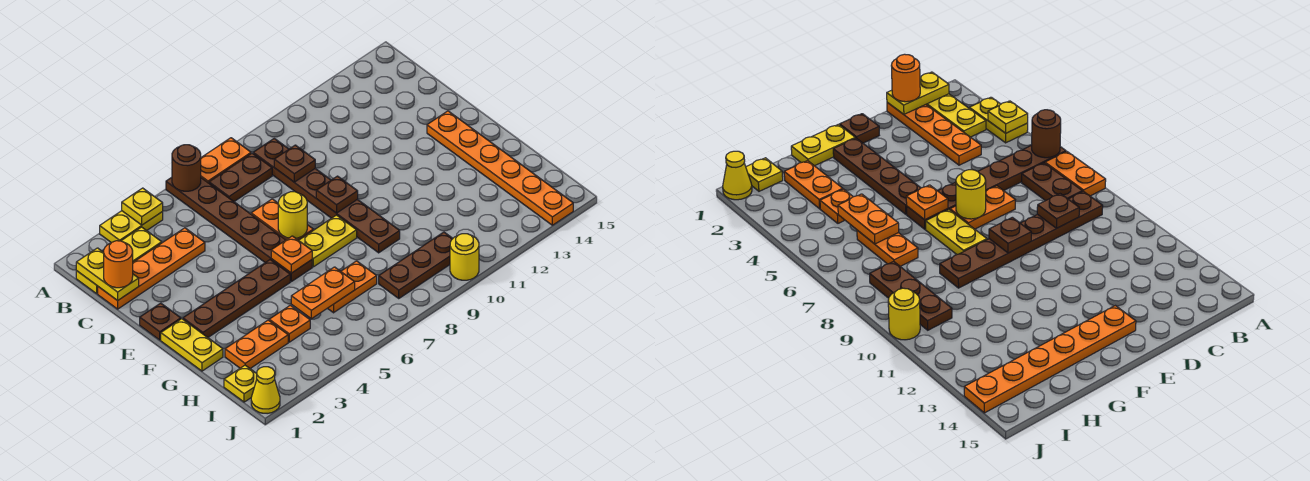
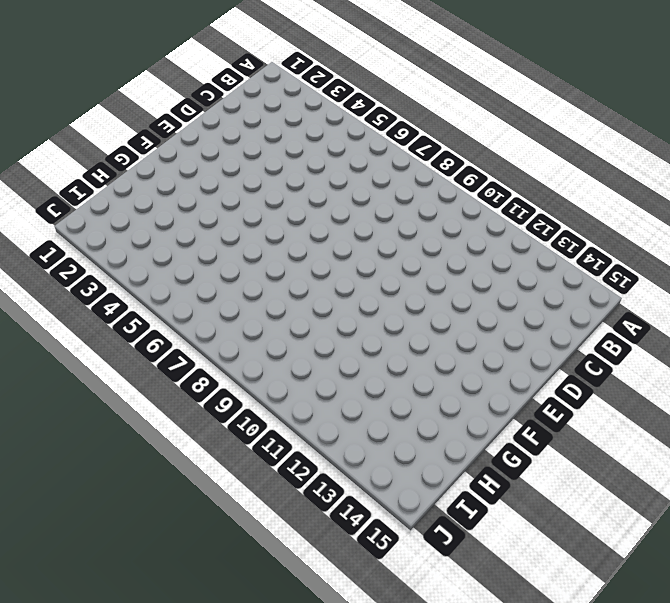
none -> yellow plate A3:A4 level 1
none -> brown plate A6:F6 level 1
none -> orange plate A7:A8 level 1

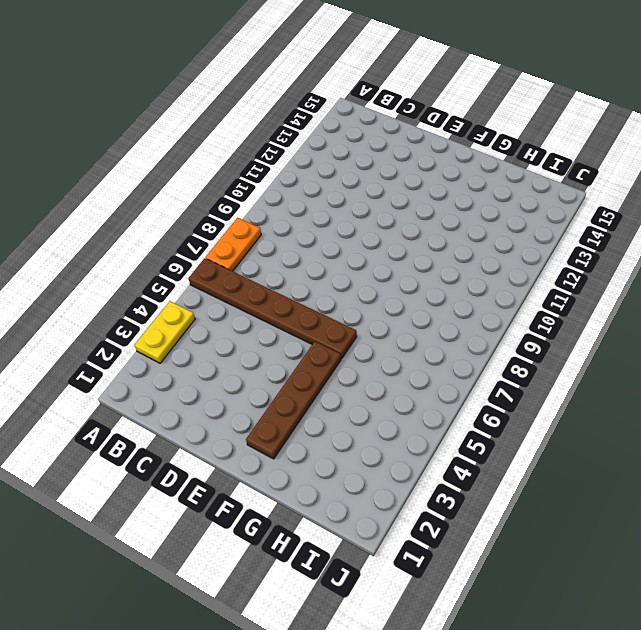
none -> yellow plate B1:B3 level 1
none -> brown plate B7:B8 level 1
none -> brown plate B9:G9 level 1

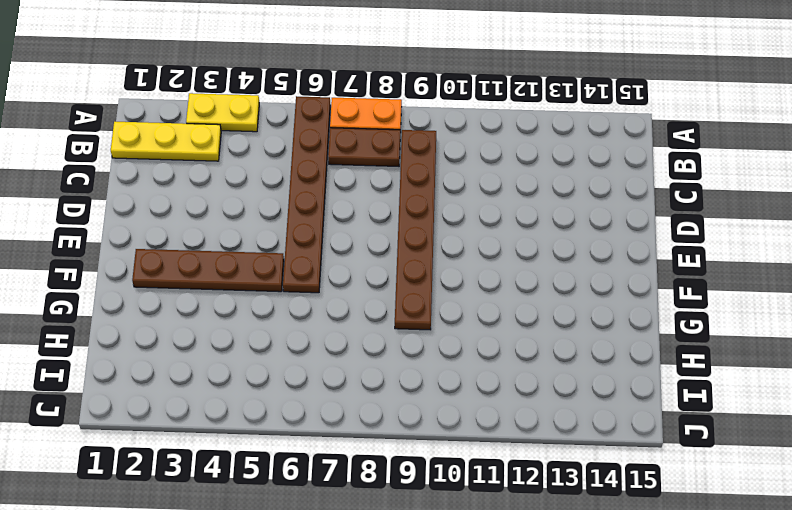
none -> orange plate C1:C4 level 1
none -> orange plate D7:E7 level 1
none -> brown plate E1 level 1

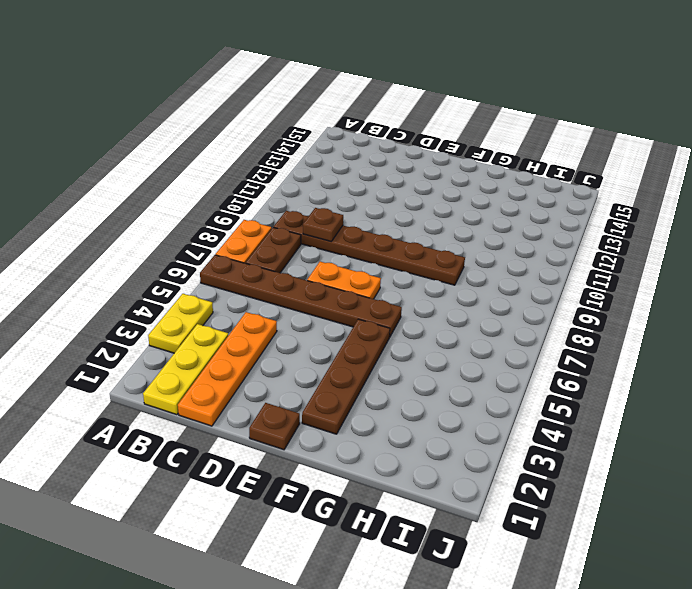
none -> orange plate E14:J14 level 1
none -> yellow plate F1:G1 level 1
none -> yellow plate F7:F8 level 1

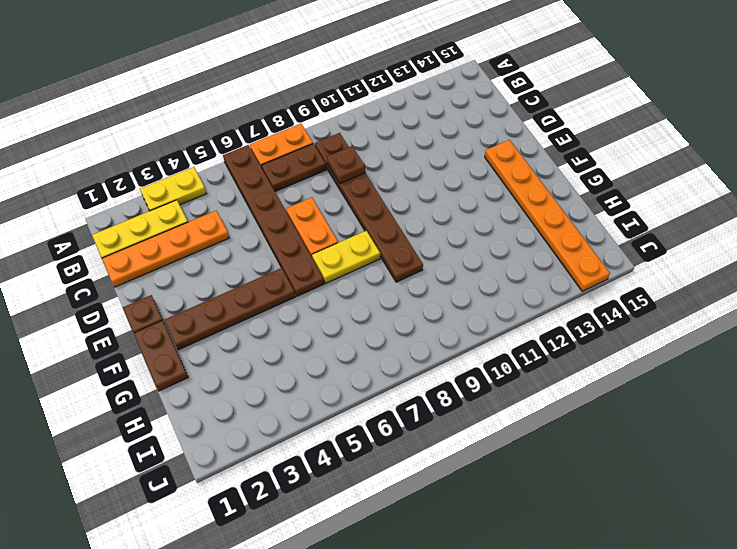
brown plate F1:G1 level 1 -> yellow plate F1:G1 level 1
none -> orange plate H2:H3 level 1
none -> orange plate H4 level 1
none -> orange plate H6:H7 level 1

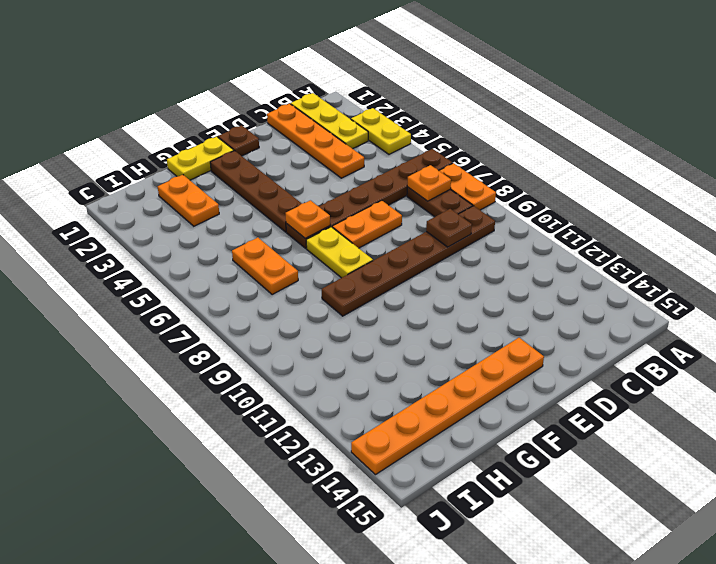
orange plate B7 level 2 -> orange plate H4 level 1
none -> yellow plate I1 level 1
none -> brown plate I8:I10 level 1
none -> yellow cone J1 level 1

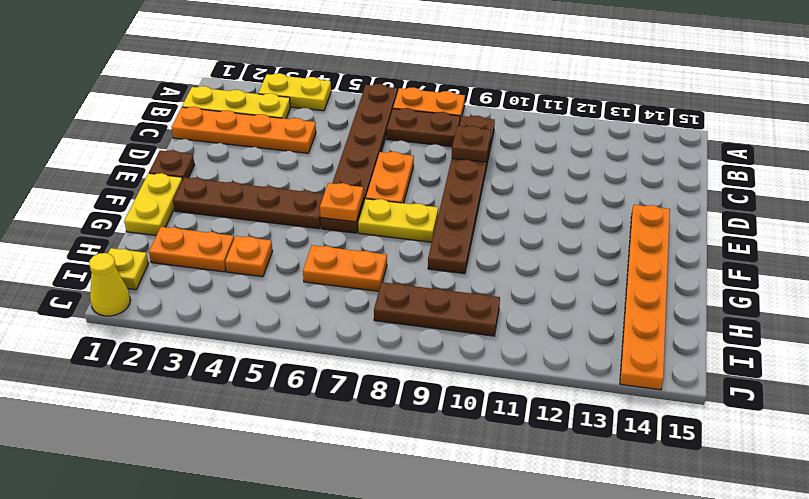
none -> yellow round brick J10 level 1
none -> yellow plate A4 level 2
none -> brown round brick A6 level 2

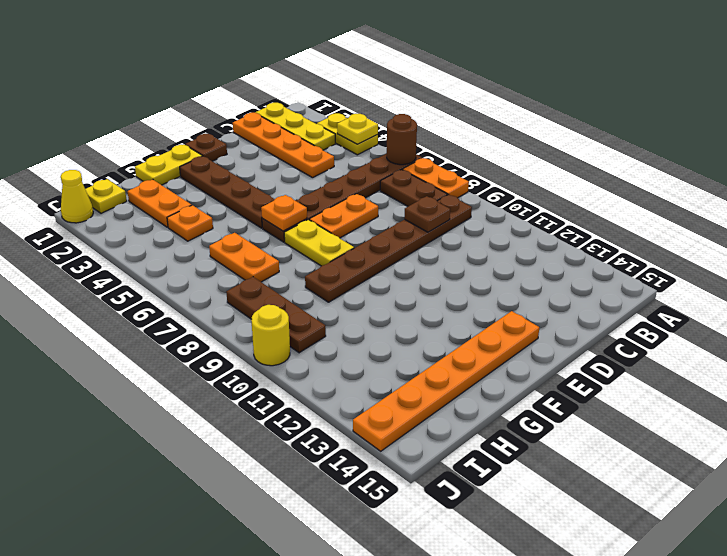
none -> yellow plate B1:C1 level 2
none -> yellow round brick E7 level 2
none -> brown plate E9 level 2

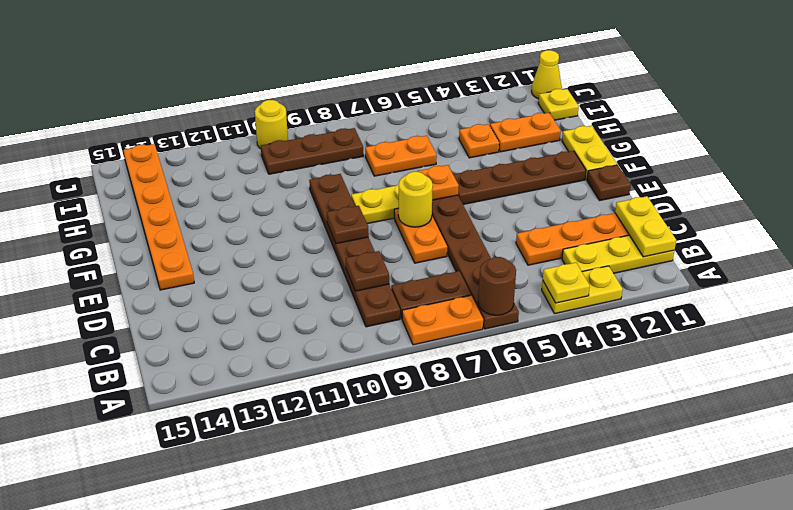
none -> orange plate H5:H6 level 2
none -> orange round brick C1 level 3

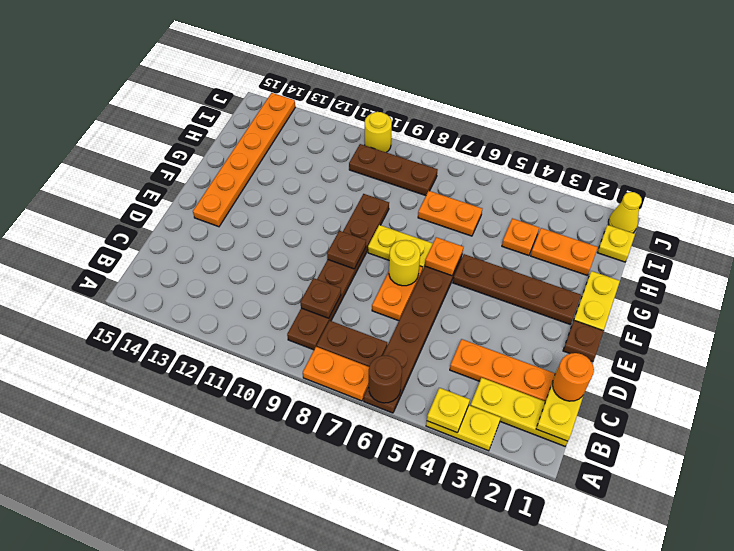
none -> orange plate H5:H6 level 2

